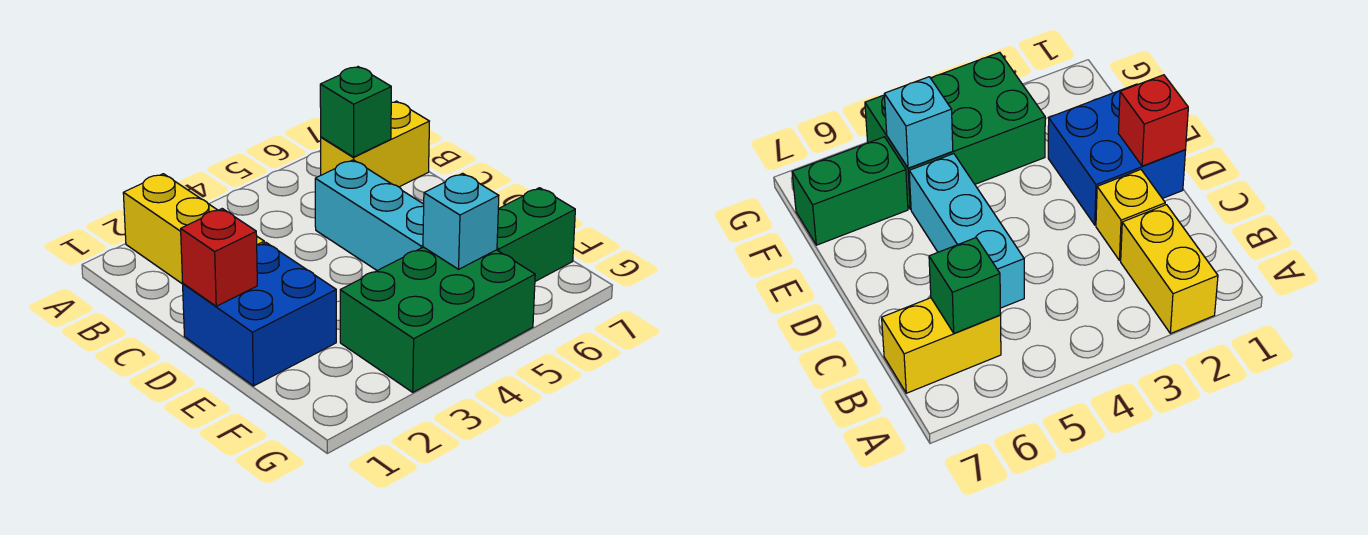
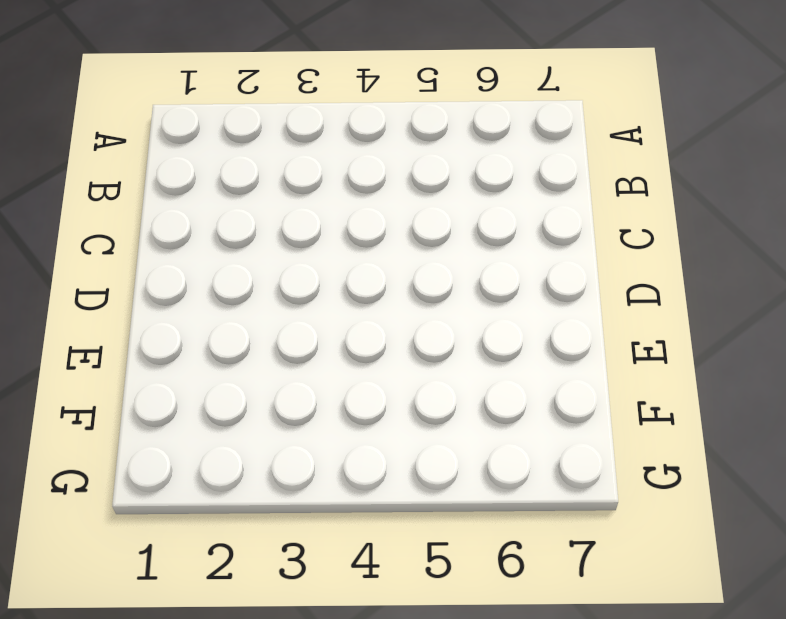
none -> yellow brick A2:B2 level 1
none -> yellow brick B6:B7 level 1

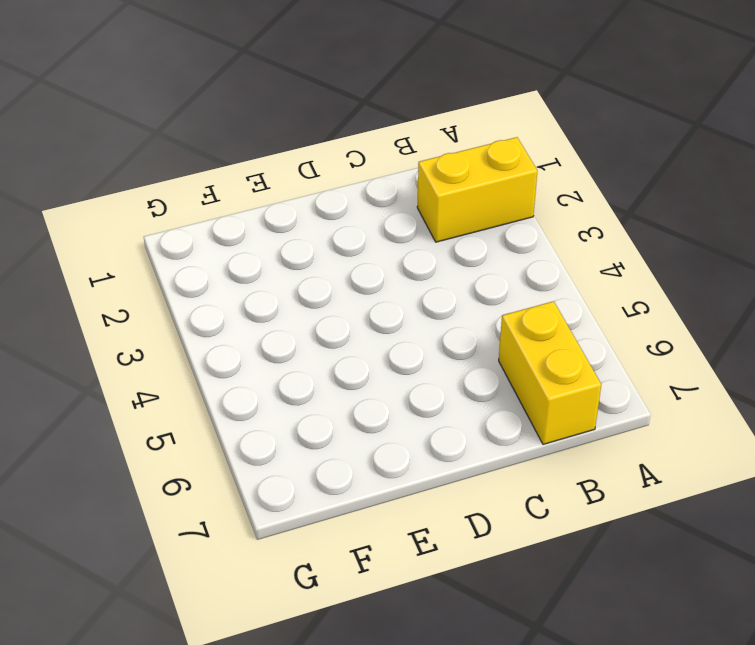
none -> yellow brick C2 level 1
none -> cyan brick C5:E5 level 1

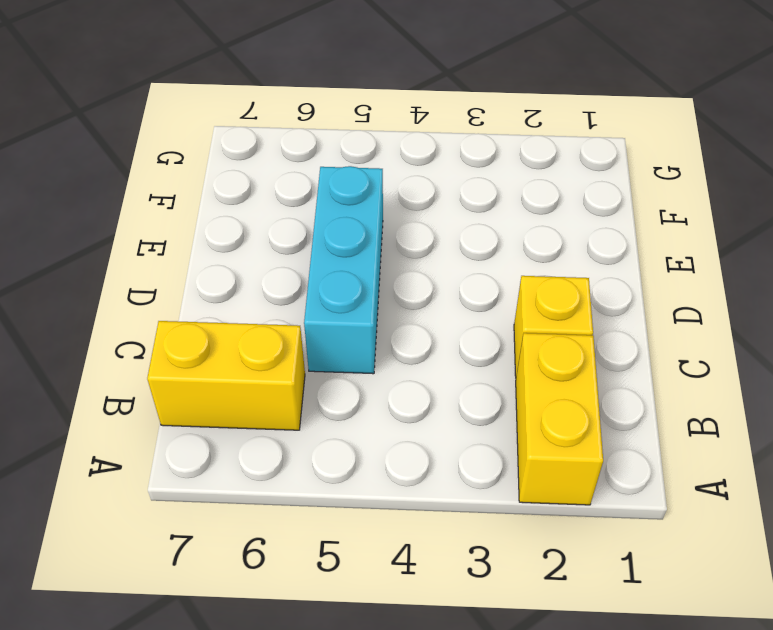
none -> blue brick D1:E2 level 1
none -> green brick F3:G5 level 1

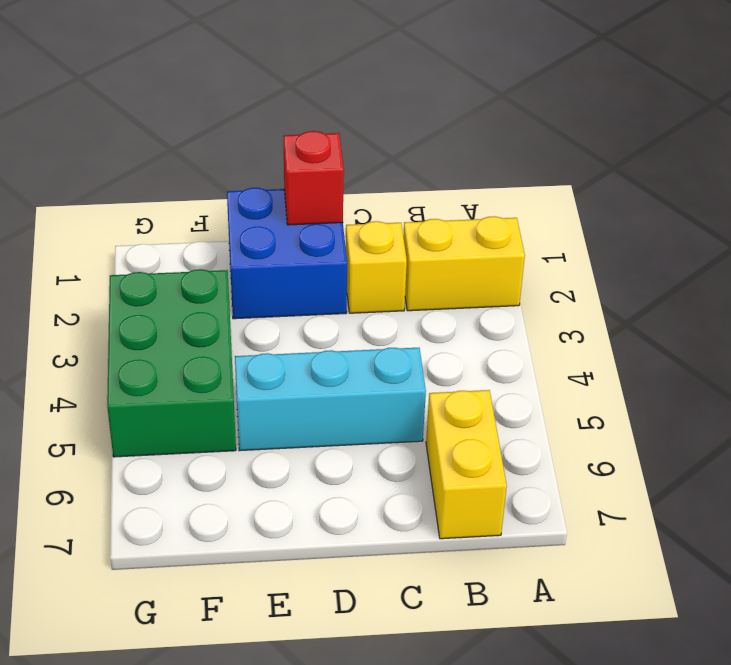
none -> green brick F6:F7 level 1
none -> green brick B6 level 2

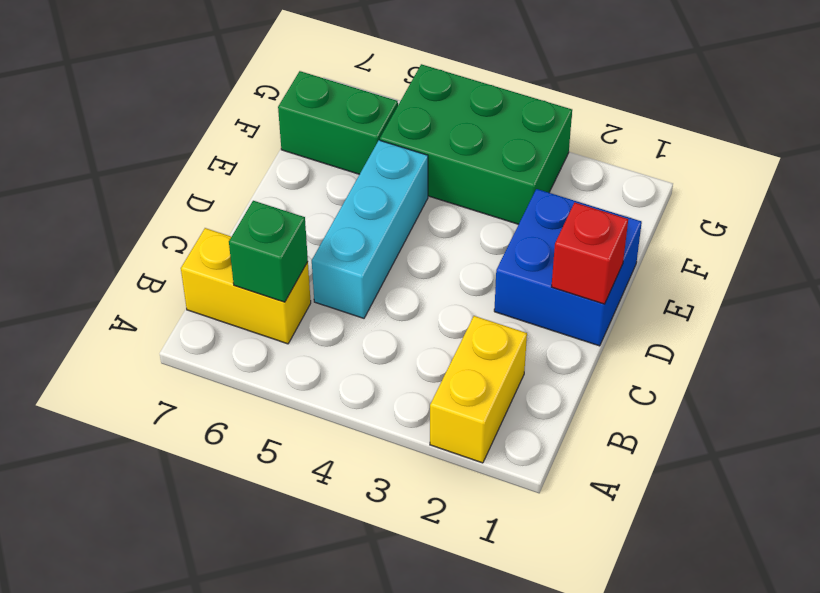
none -> yellow brick C2 level 1
none -> cyan brick F5 level 2

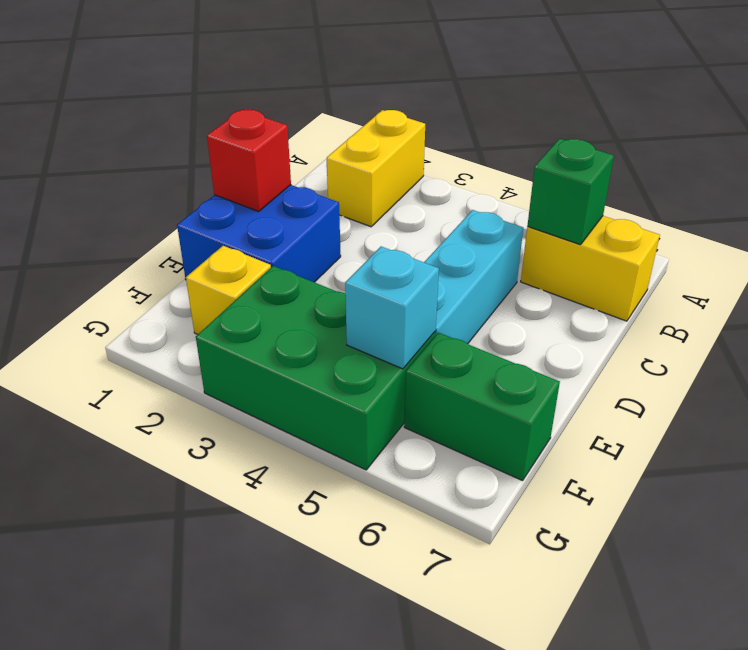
yellow brick F2 level 1 -> yellow brick C2 level 1

